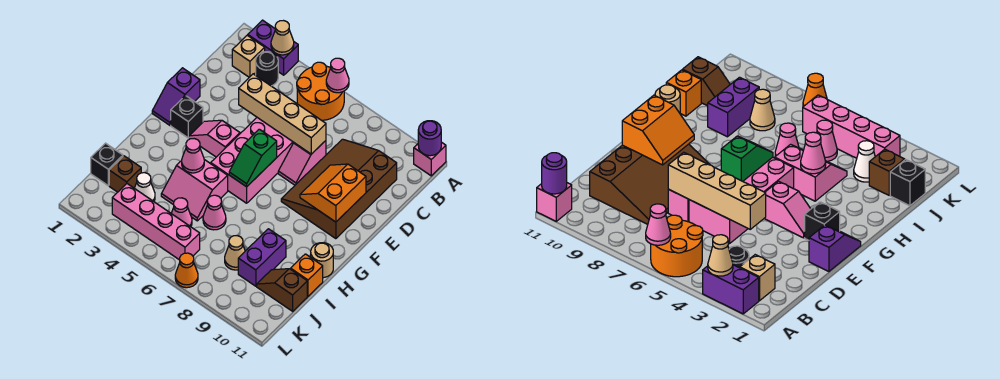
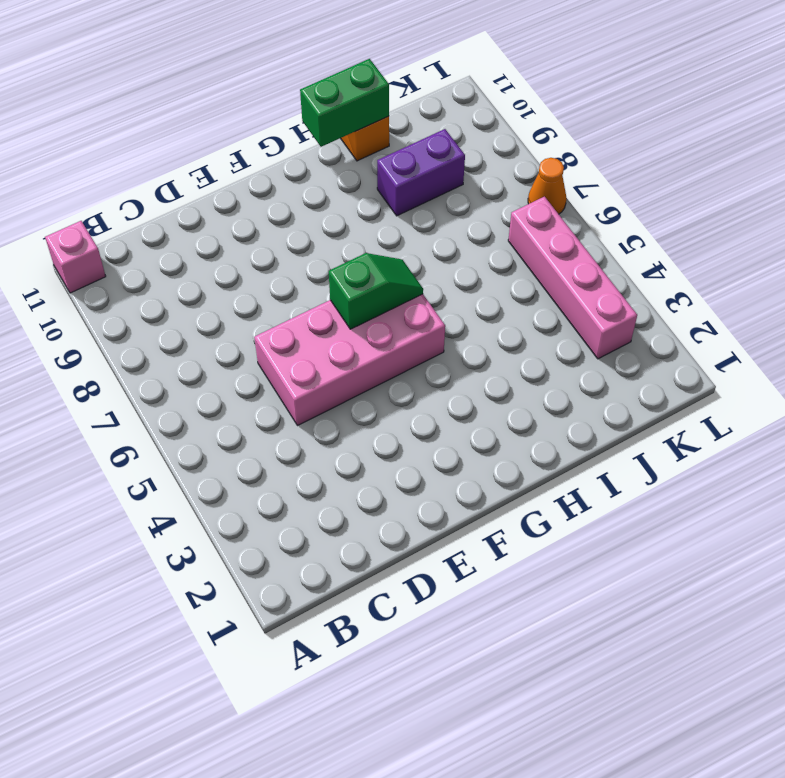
green brick H11:I11 level 2 -> none
none -> purple brick A2:A3 level 1
none -> orange round brick A5:B6 level 1
none -> tan brick B2 level 1
none -> black round brick B3 level 1

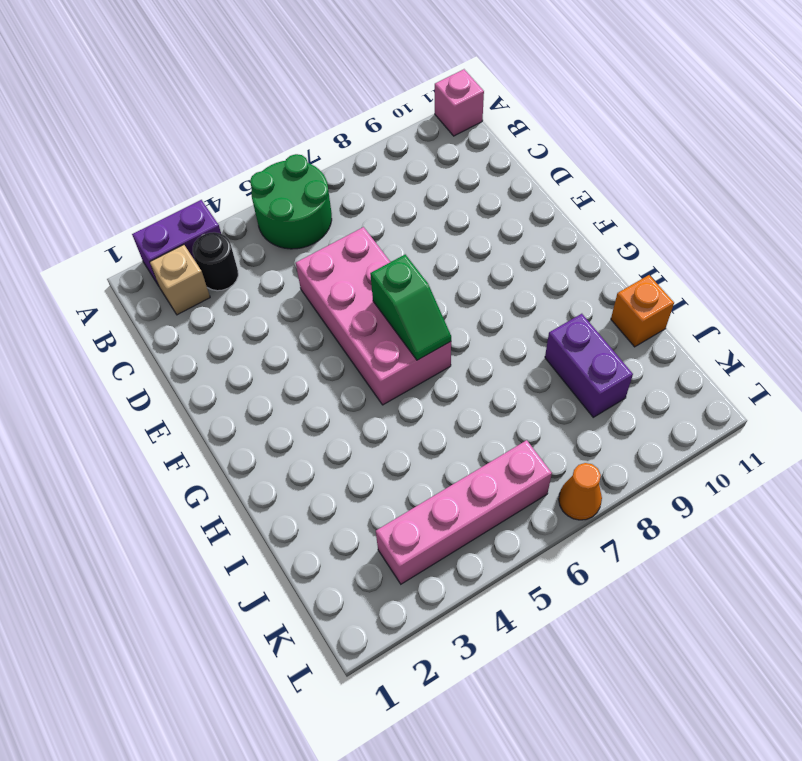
green round brick A5:B6 level 1 -> orange round brick A5:B6 level 1
none -> brown slope C8:F10 level 1 top 10
none -> pink slope D7:E7 level 1 top D
none -> purple slope E1:F1 level 1 top E
none -> black brick F2 level 1

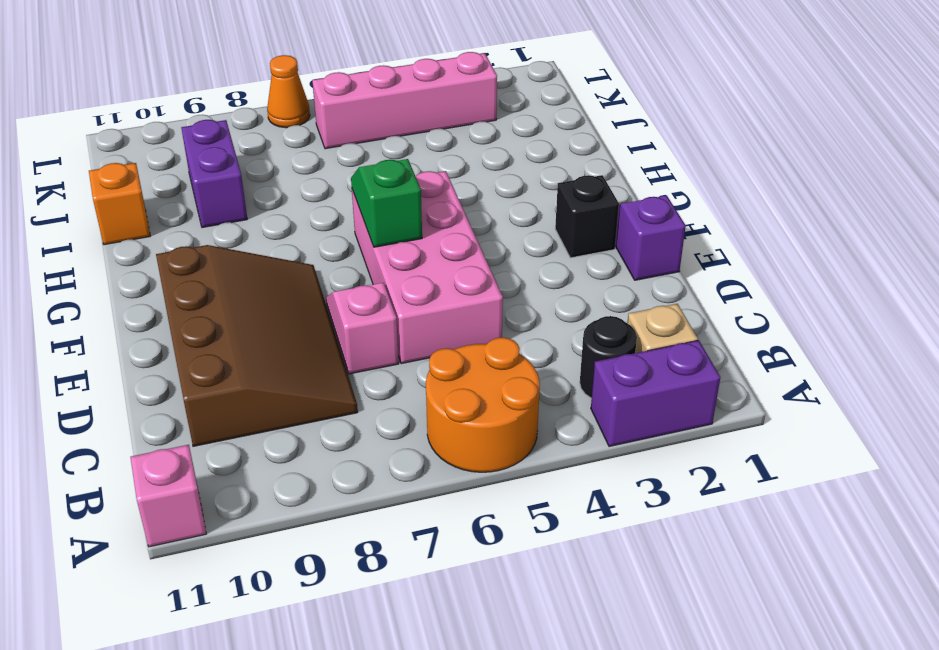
none -> pink slope F3:F4 level 1 top 4
none -> pink slope H4:I5 level 1 top H
none -> tan round brick H11 level 1
none -> pink cone I6 level 1

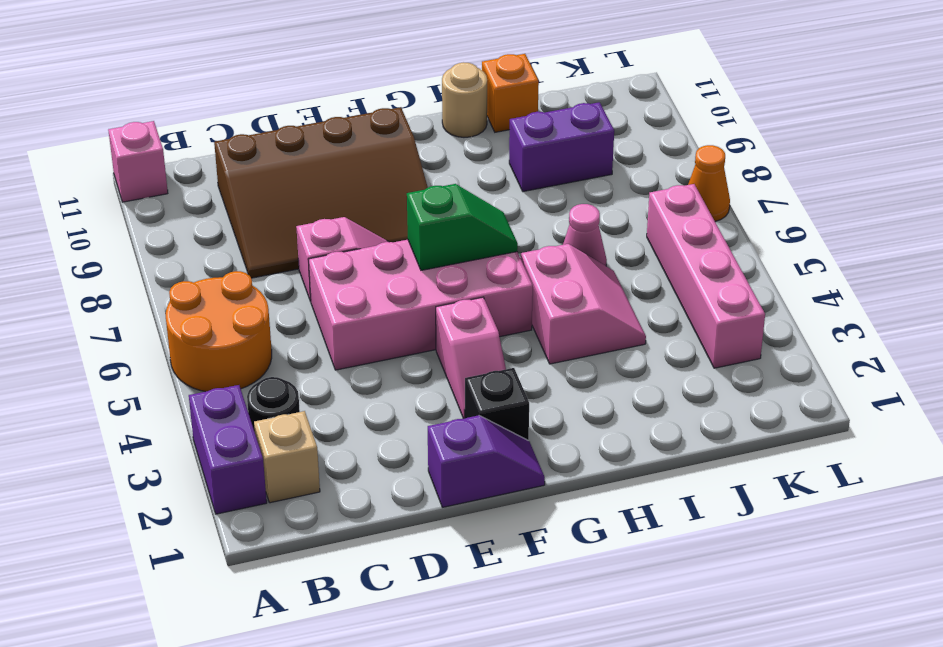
none -> black brick J1 level 1
none -> brown brick J2 level 1
none -> white cone J3 level 1
none -> pink cone J5 level 1

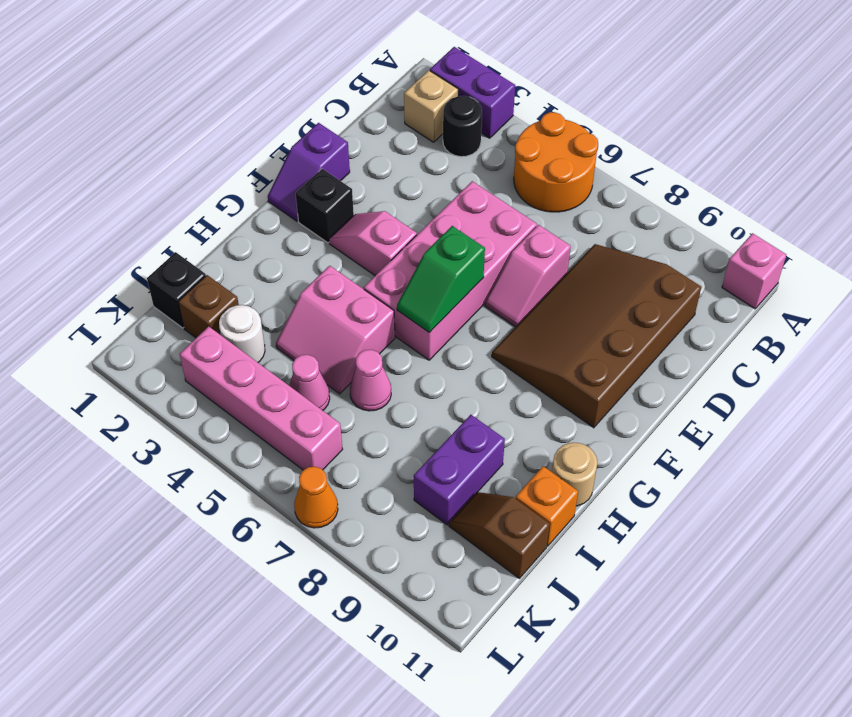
white round brick J3 level 1 -> white cone J3 level 1
none -> tan cone J8 level 1
none -> tan cone A3 level 2
none -> pink cone A6 level 2
none -> purple round brick A11 level 2

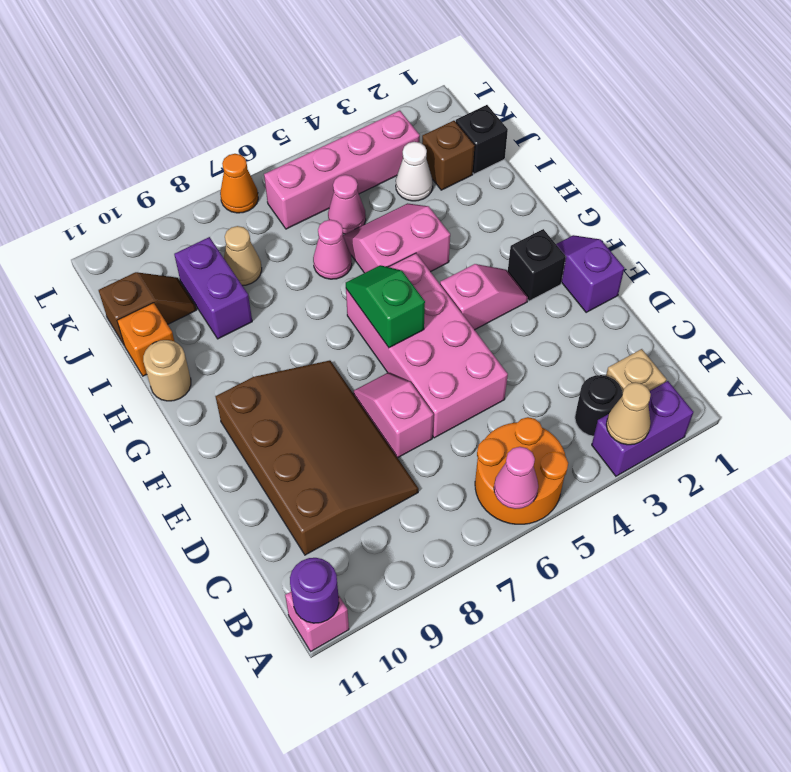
none -> tan brick D4:D7 level 2
none -> orange slope E9:F10 level 2 top 10
none -> pink cone H4 level 2

